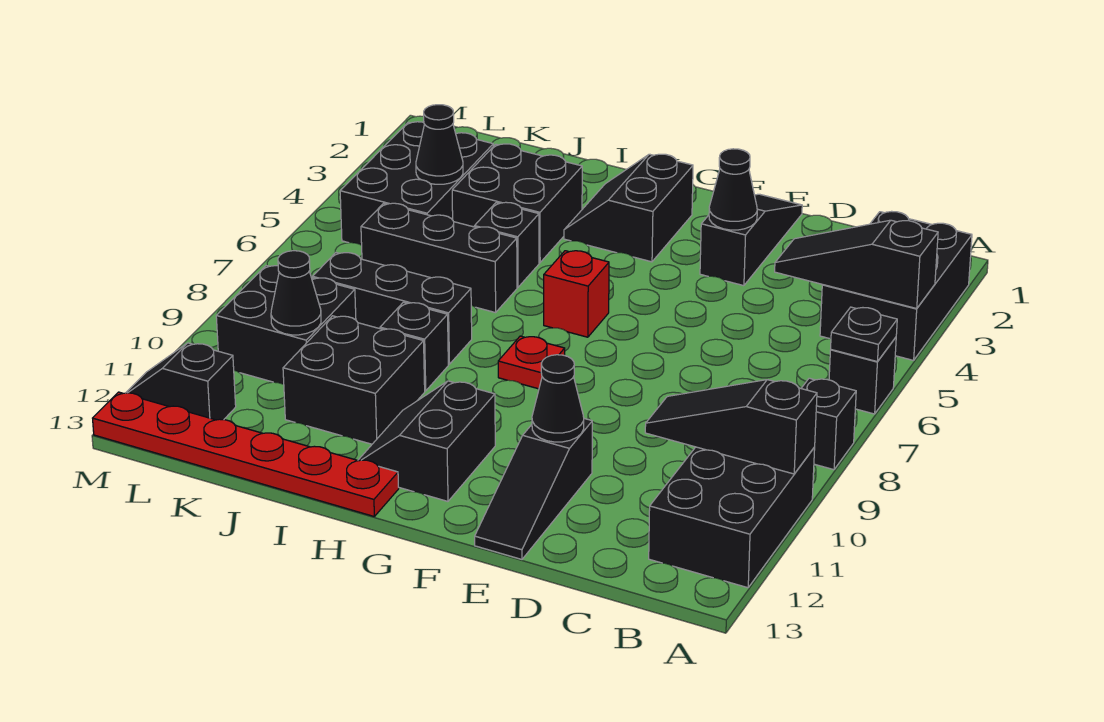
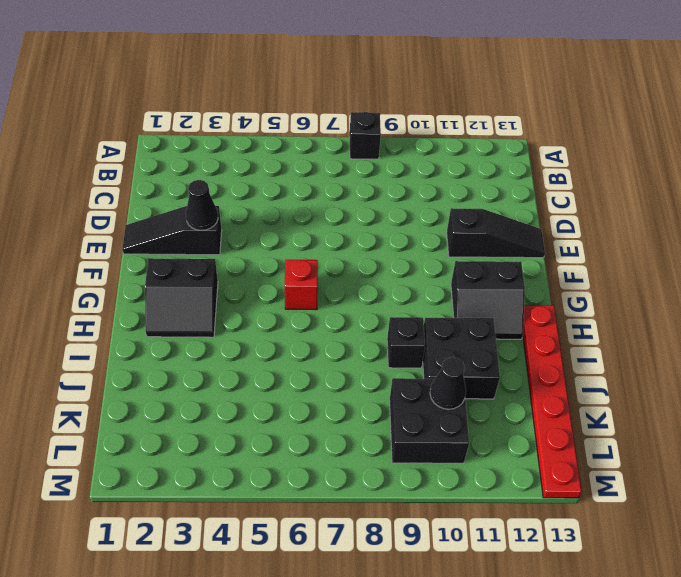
none -> black brick A2:B4 level 1
none -> black brick A6 level 1
none -> black brick A10:B12 level 1

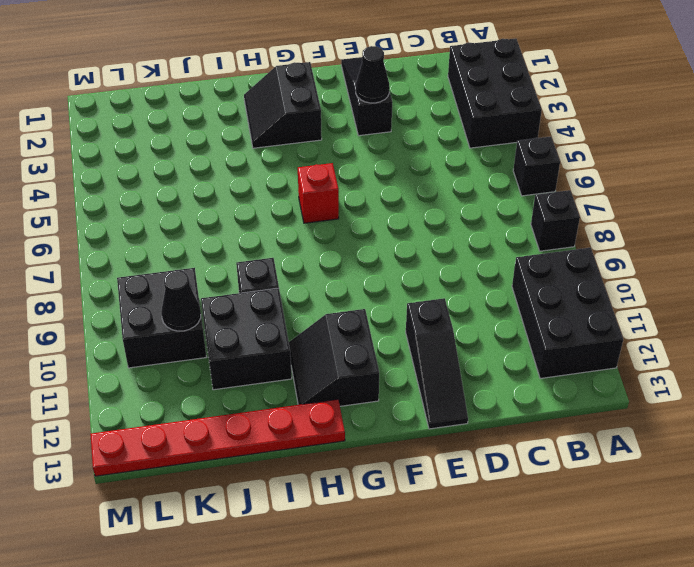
none -> red plate G8 level 1
none -> black brick I3:J4 level 1
none -> black brick I5 level 1

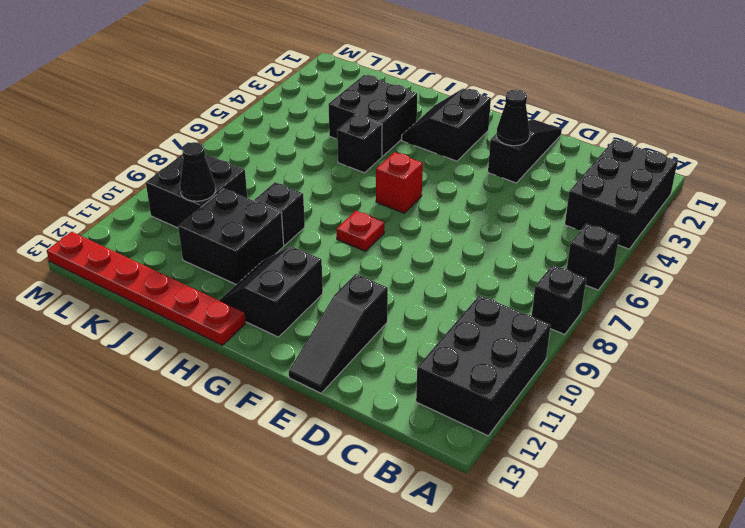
none -> black brick I6:K6 level 1
none -> black brick I8:K8 level 1
none -> black brick K3:L5 level 1

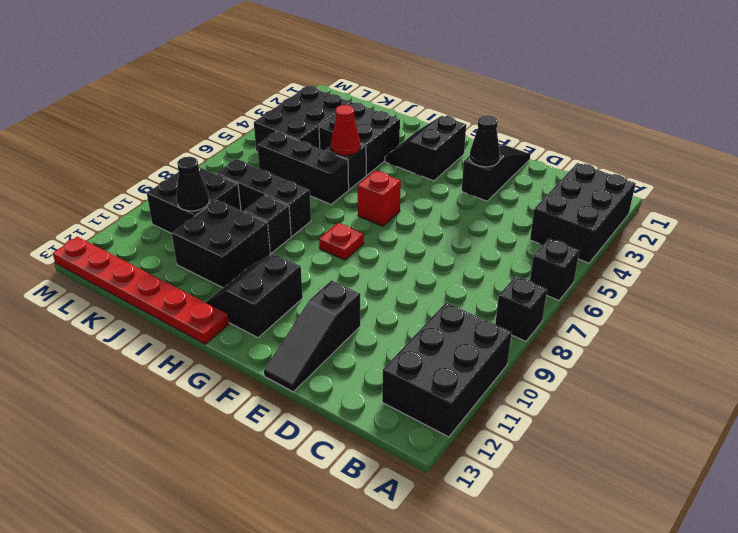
red cone I5 level 2 -> none
none -> black slope L12:M12 level 1 top L
none -> black slope A4:C4 level 2 top A
none -> black plate A6 level 2

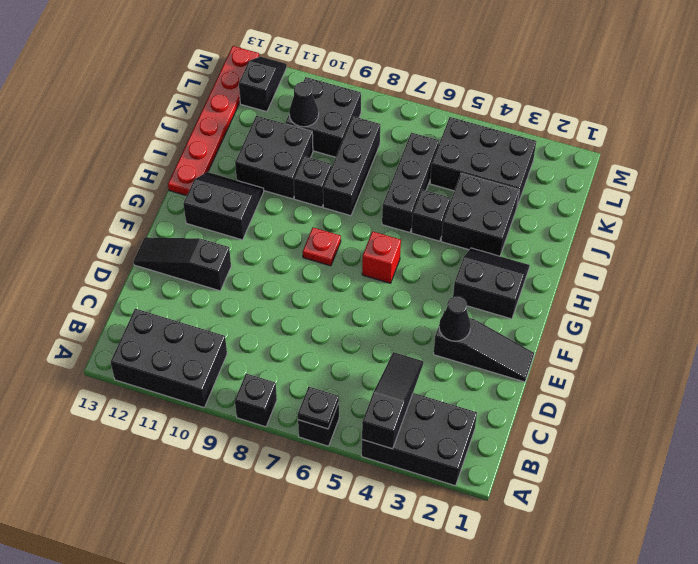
none -> black slope A10:C10 level 2 top A
none -> black cone E11 level 2
none -> black cone K4 level 2

